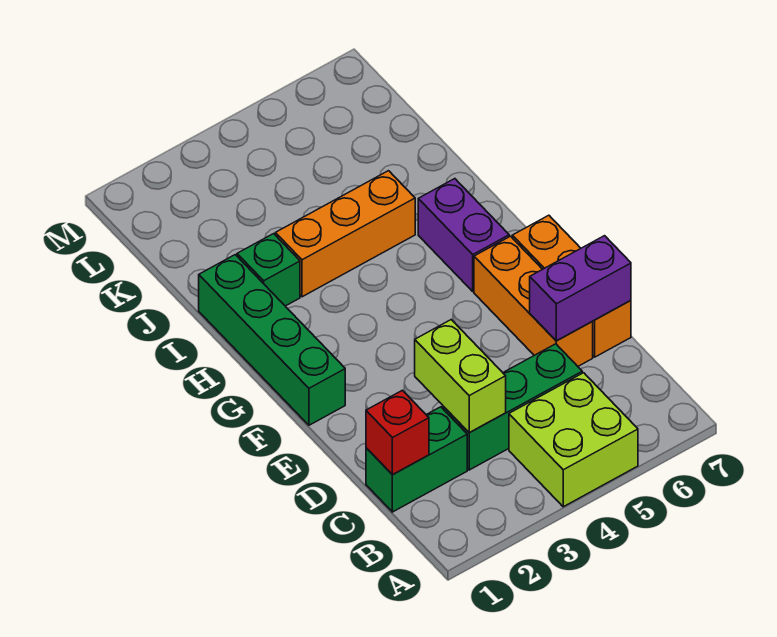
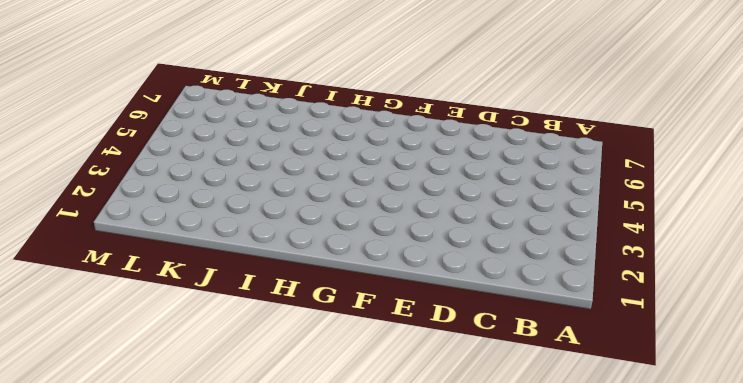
none -> lime brick A4:B5 level 1
none -> green brick C1:C2 level 1
none -> green brick C3:C5 level 1

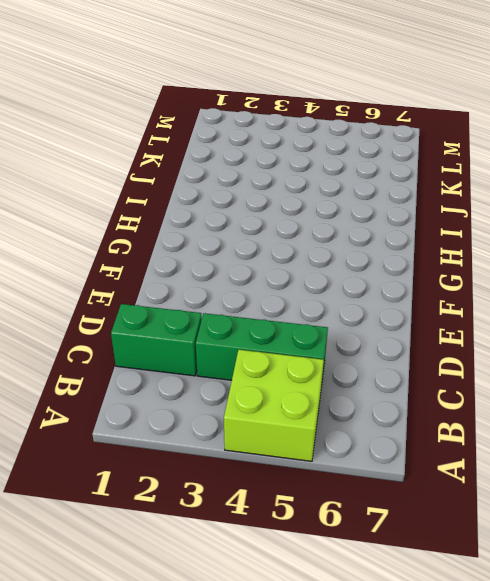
none -> orange brick D6:F6 level 1
none -> orange brick D7:F7 level 1
none -> green brick F1:I1 level 1

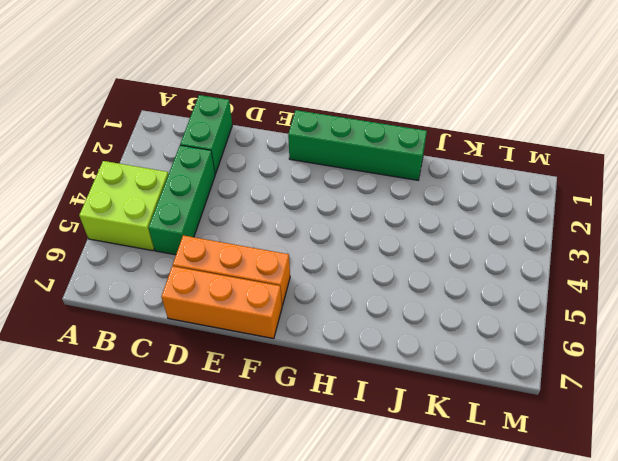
none -> purple brick G6:H6 level 1
none -> green brick I2 level 1
none -> orange brick I3:I5 level 1

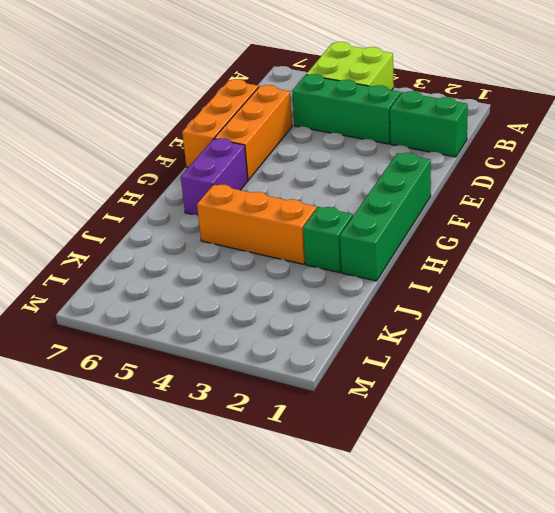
none -> red brick C1 level 2
none -> lime brick C3:D3 level 2
none -> purple brick D6:D7 level 2

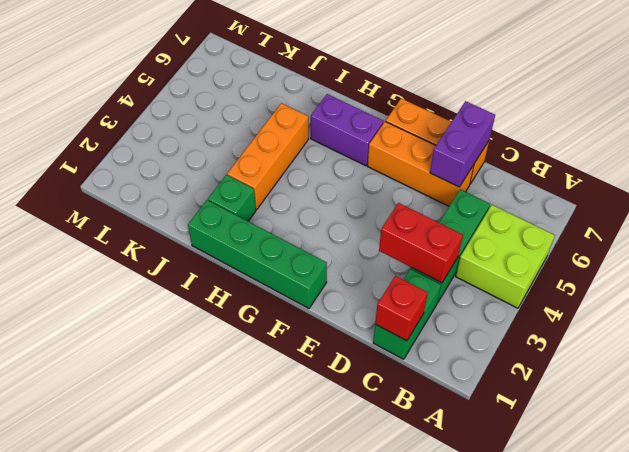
red brick C3:D3 level 2 -> lime brick C3:D3 level 2

